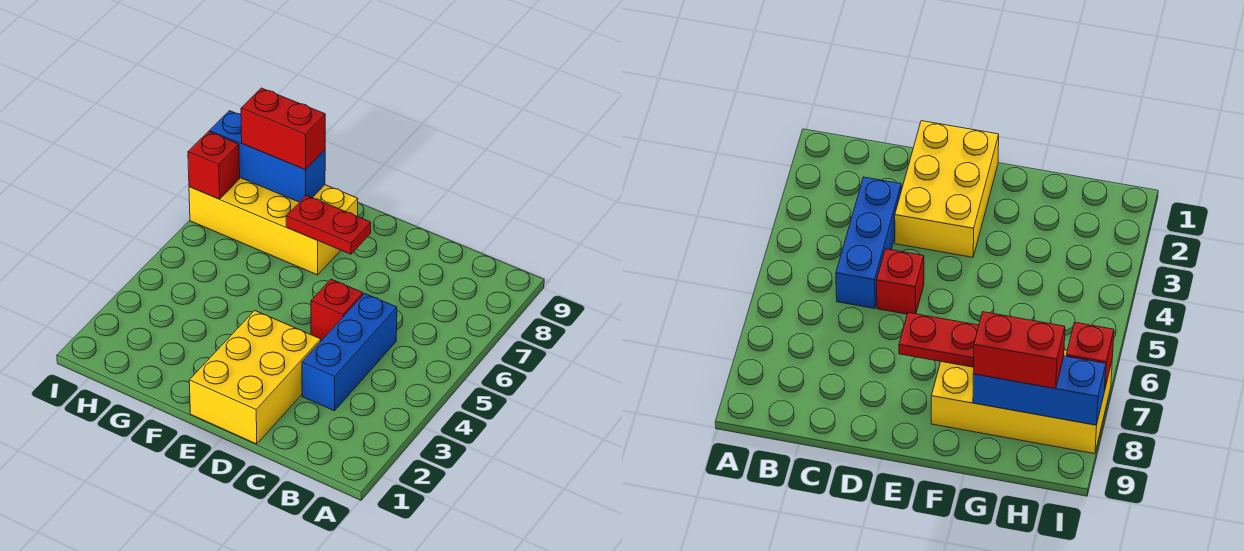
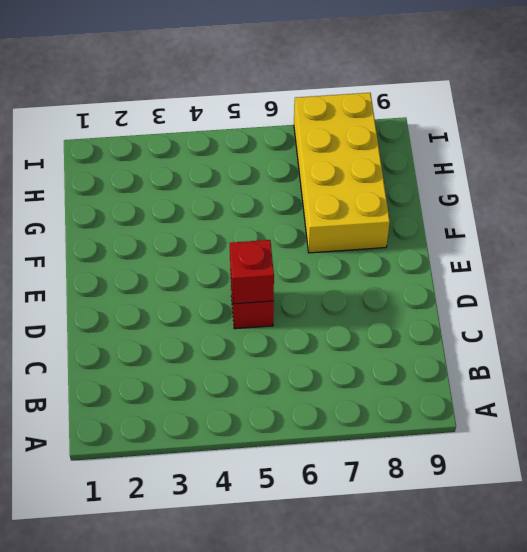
red brick D5 level 2 -> red brick I7 level 2
none -> blue brick C3:C5 level 1
none -> yellow brick D1:E3 level 1

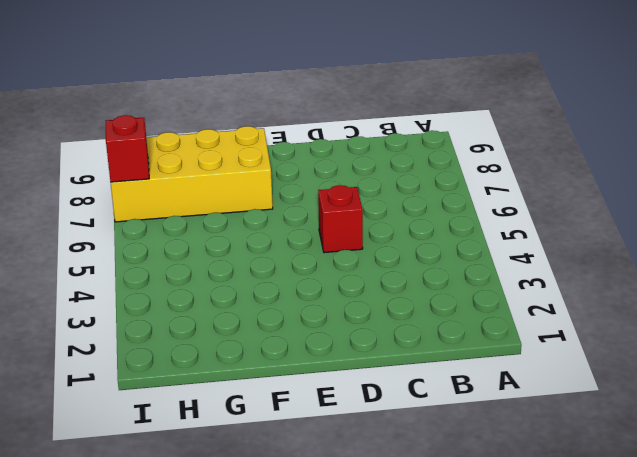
none -> blue brick C3:C5 level 1
none -> yellow brick D1:E3 level 1

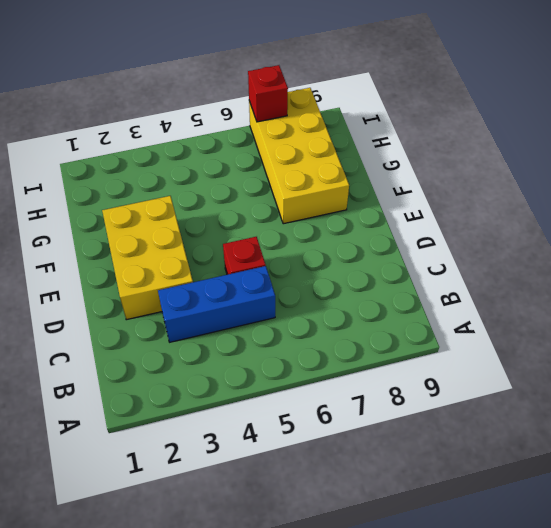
yellow brick D2:F3 level 1 -> yellow brick D1:E3 level 1
none -> red plate E7:F7 level 2
none -> blue brick G8:I8 level 2

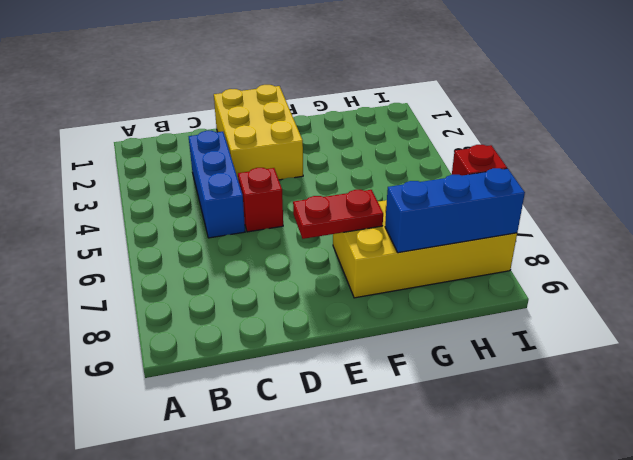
none -> red brick G8:H8 level 3

